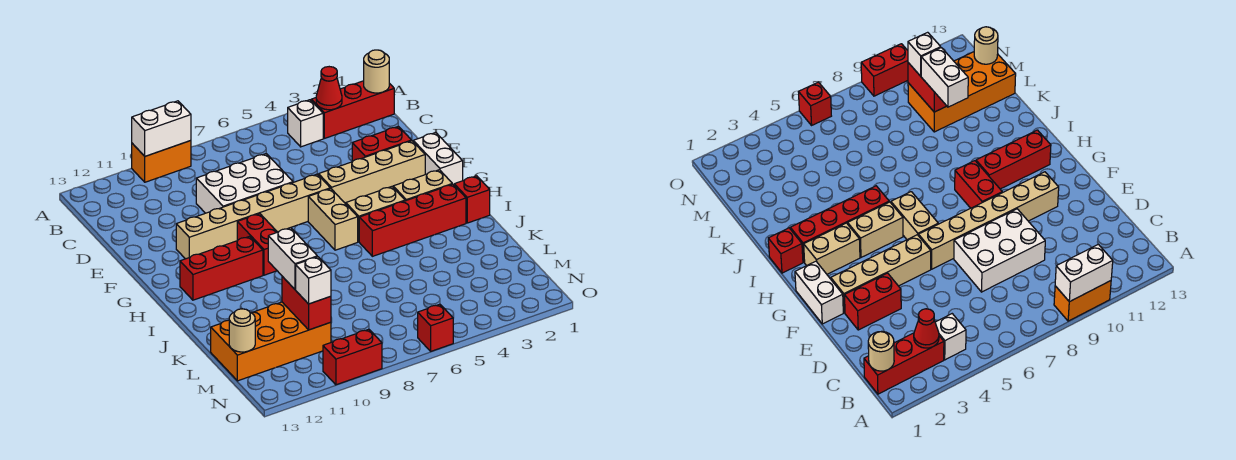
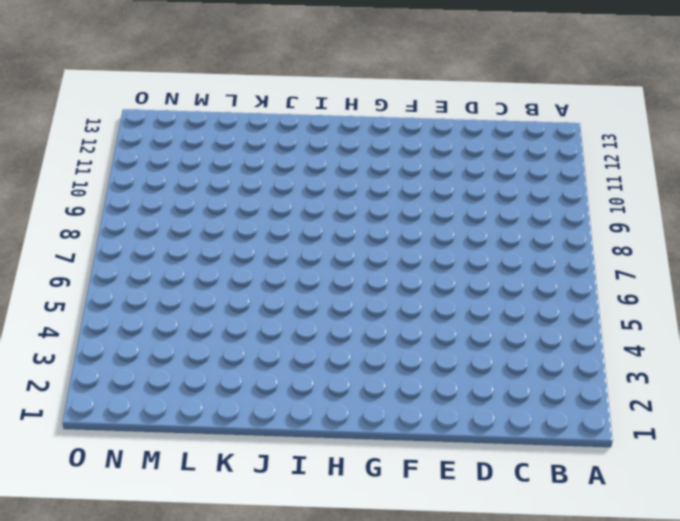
none -> orange brick A9:A10 level 1
none -> red brick B1:B3 level 1
none -> white brick B4 level 1

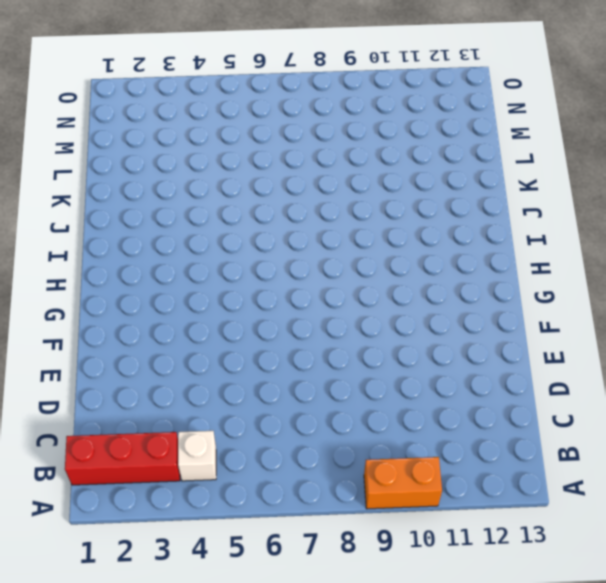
none -> white brick D7:E9 level 1
none -> red brick E2:E3 level 1
none -> white brick F1:G1 level 1

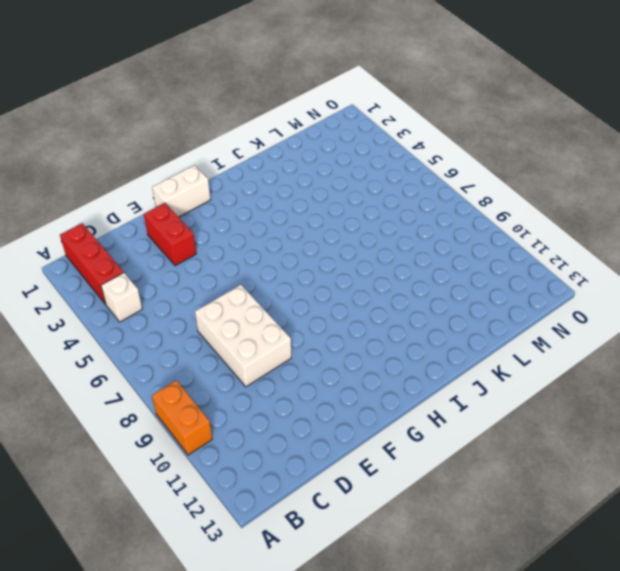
none -> tan brick F2:F5 level 1
none -> tan brick F6:F11 level 1
none -> tan brick G6:H6 level 1

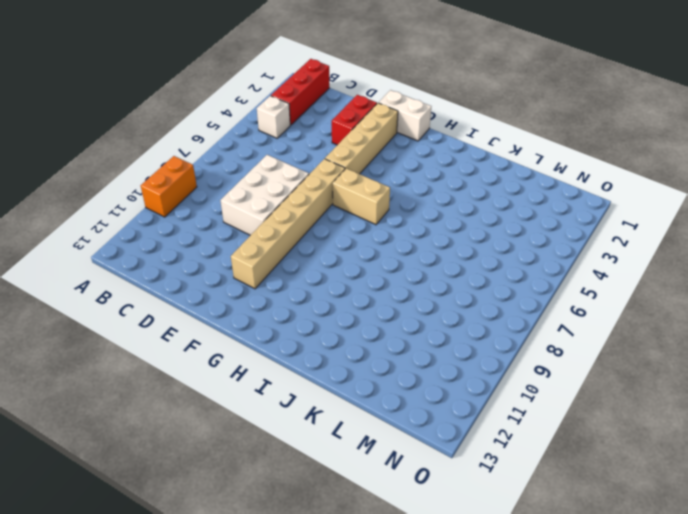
none -> red brick G9:H9 level 1
none -> tan brick H2:H3 level 1
none -> tan brick H4:H5 level 1

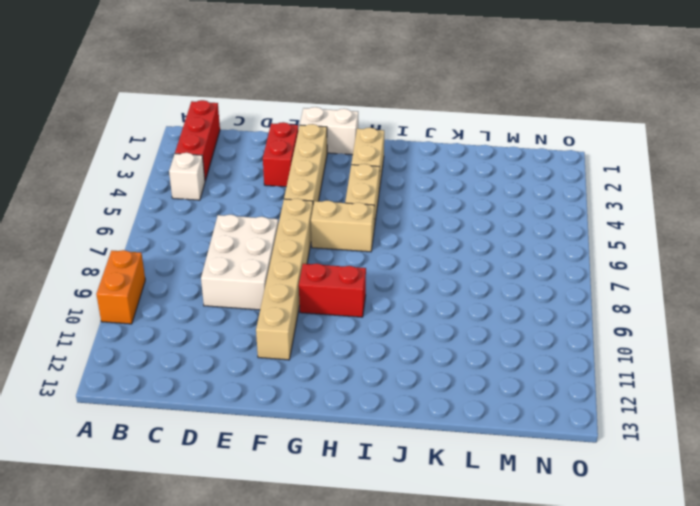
none -> red brick H10:H12 level 1
none -> red brick I1 level 1
none -> red brick I2:I5 level 1

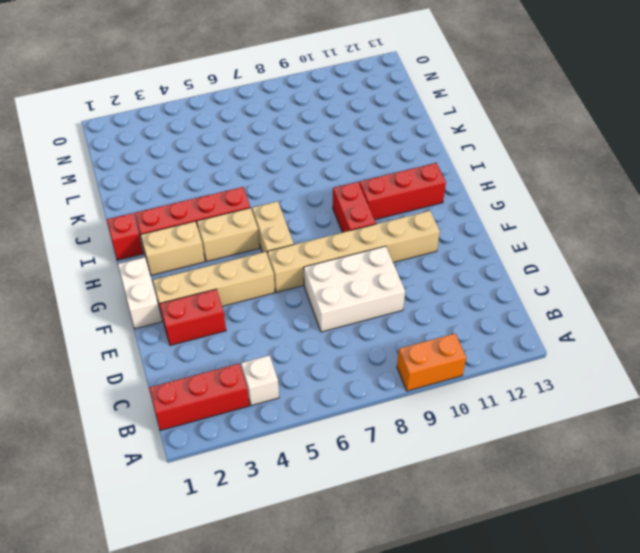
none -> orange brick L10:M13 level 1
none -> red brick O6 level 1
none -> red brick O9:O10 level 1

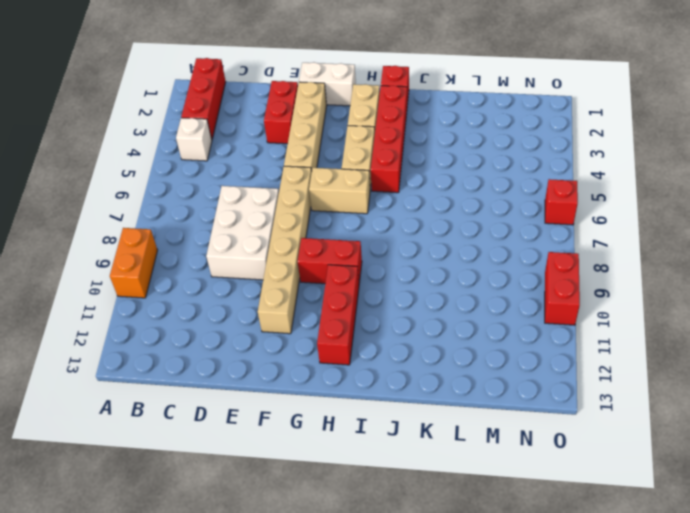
none -> orange brick L10:M13 level 1
none -> white brick A9:A10 level 2
none -> tan round brick B1 level 2

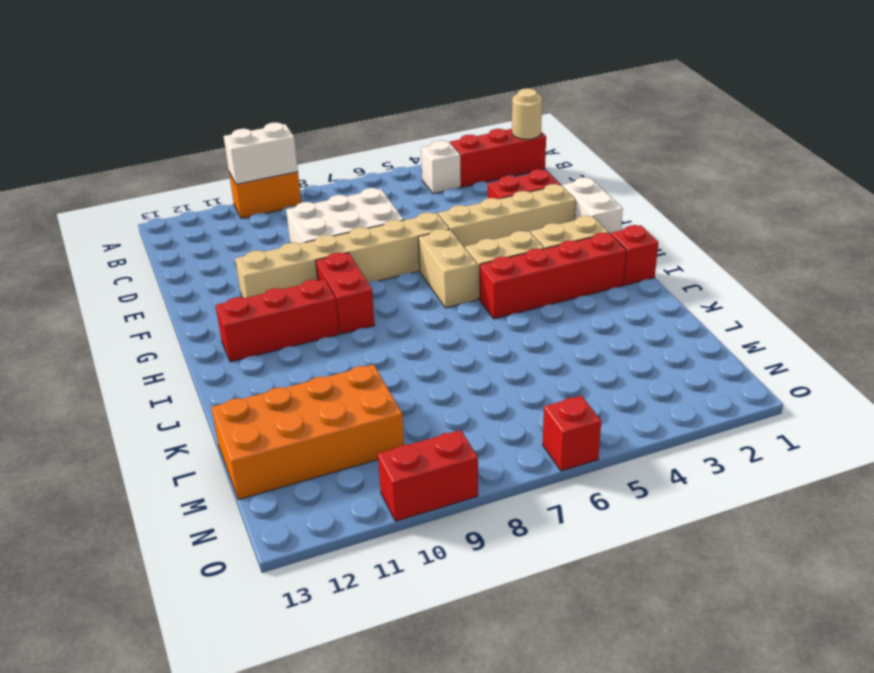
none -> red cone B3 level 2
none -> red brick L10:M10 level 2
none -> tan round brick M13 level 2

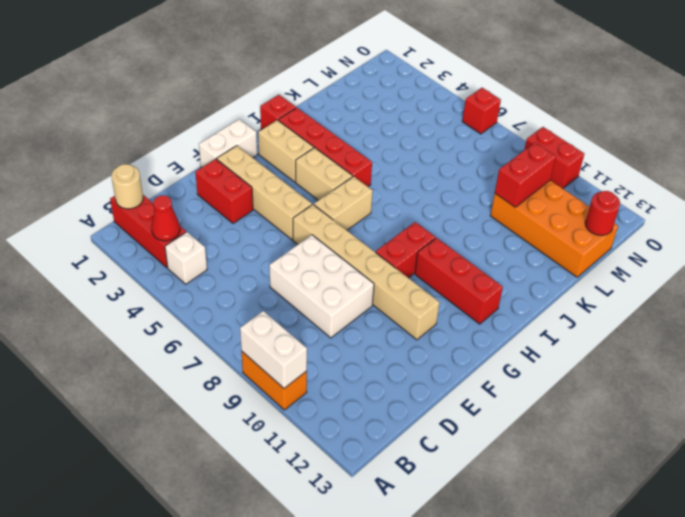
red round brick M13 level 2 -> tan round brick M13 level 2
none -> white brick K10:L10 level 3
none -> white brick M10 level 3

